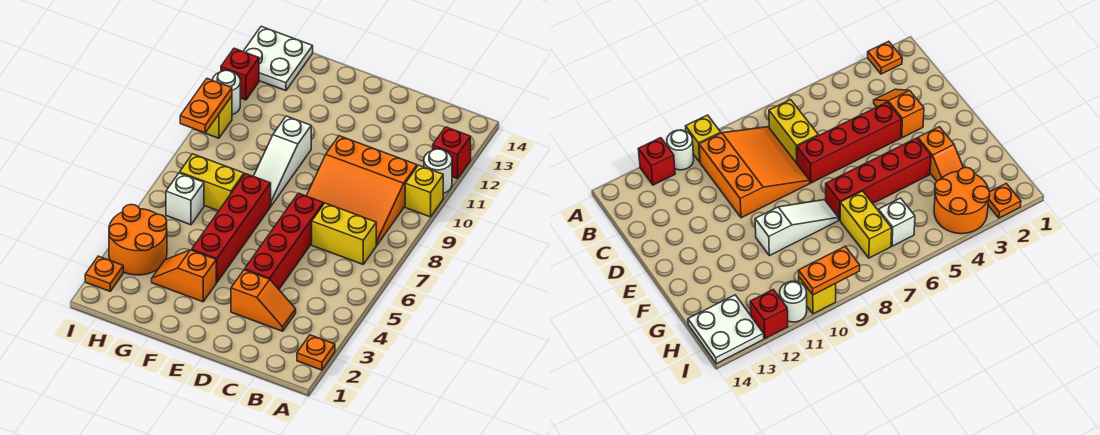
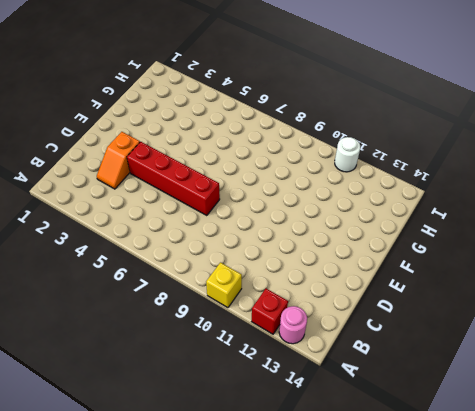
pink round brick A13 level 1 -> none
none -> orange plate A2 level 1
none -> white round brick A11 level 1
none -> yellow brick B7:C7 level 1

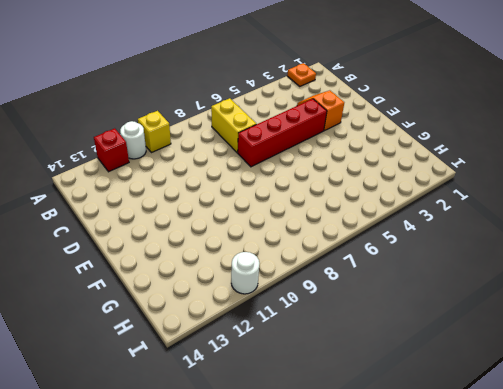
none -> orange slope B8:D10 level 1 top 10
none -> orange slope F3:G3 level 1 top F
none -> red brick F4:F7 level 1

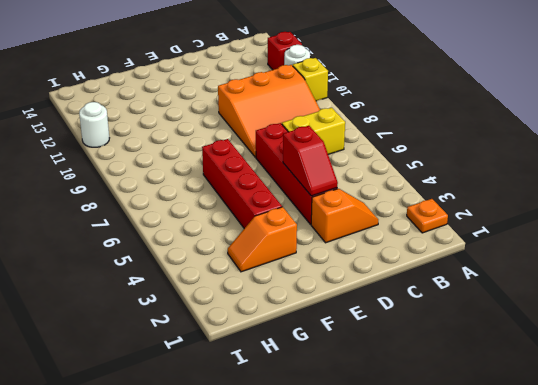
red slope D4:D5 level 2 top 5 -> none
none -> white slope F8:F10 level 1 top 10
none -> yellow brick G7:H7 level 1
none -> orange round brick H3:I4 level 1

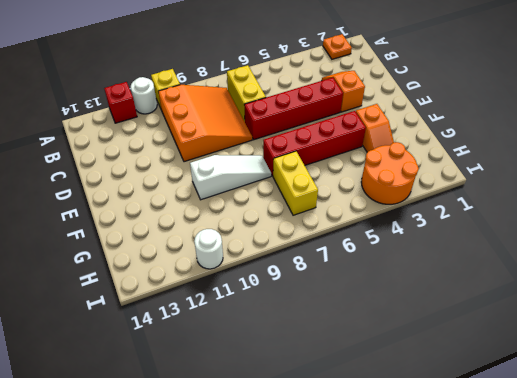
none -> white brick H6 level 1
none -> white plate H13:I14 level 1
none -> orange plate I2 level 1

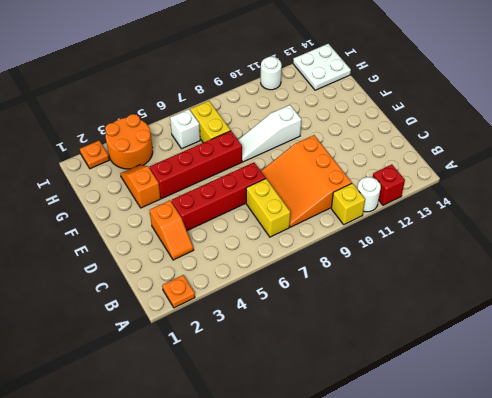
none -> yellow brick I10 level 1
none -> red brick I12 level 1
none -> orange plate I9:I10 level 2

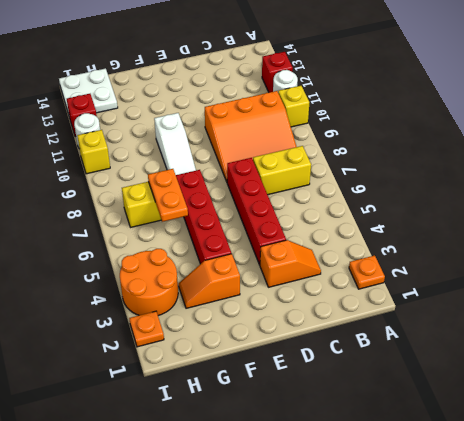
orange plate G6:G7 level 2 -> orange plate I9:I10 level 2
none -> white brick H6 level 1

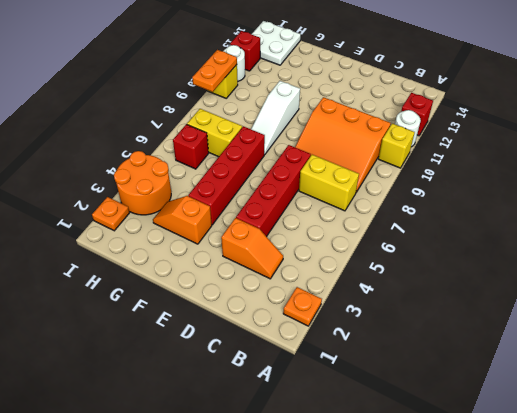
red brick H6 level 1 -> white brick H6 level 1

